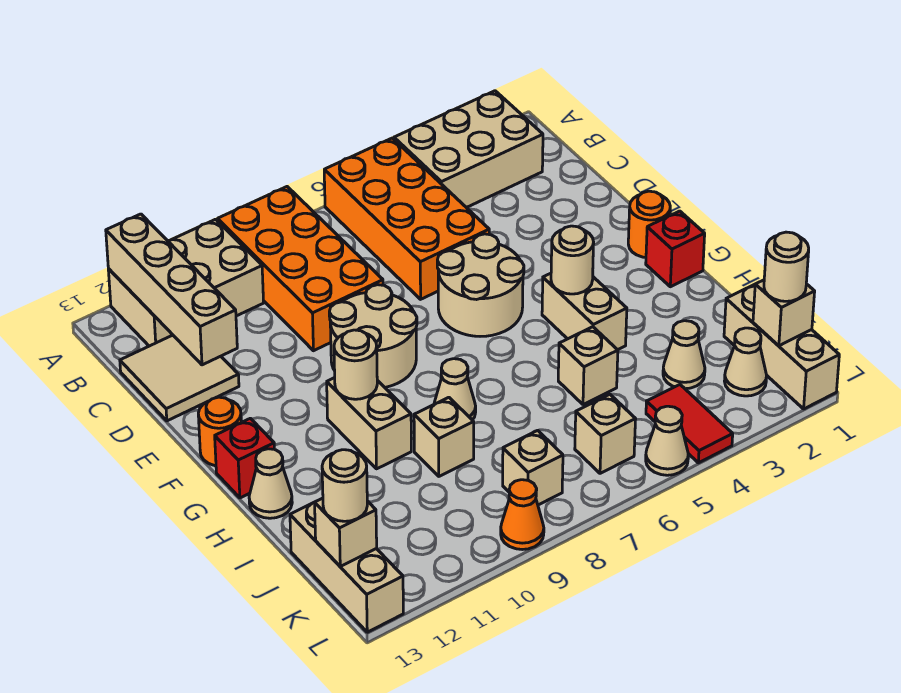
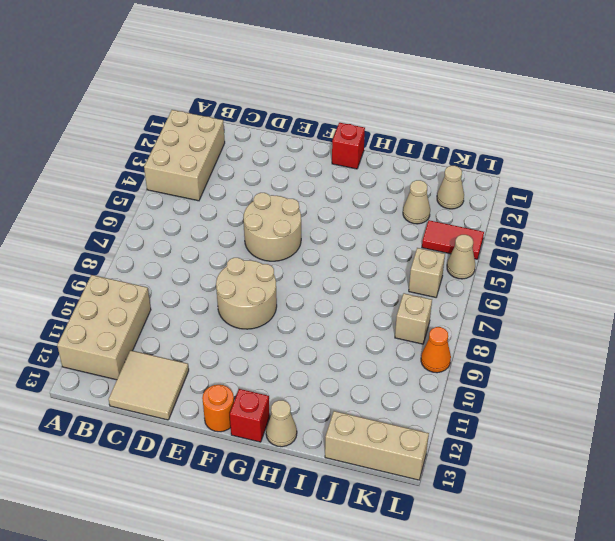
none -> orange brick A5:D6 level 1
none -> orange brick A8:D9 level 1
none -> orange round brick F1 level 1
none -> tan brick G4:H4 level 1

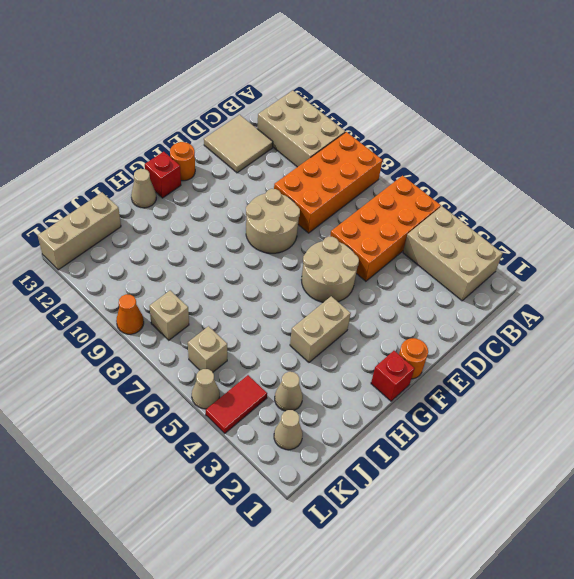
none -> tan brick G10:H10 level 1
none -> tan cone H8 level 1
none -> tan brick I5 level 1
none -> tan brick I9 level 1

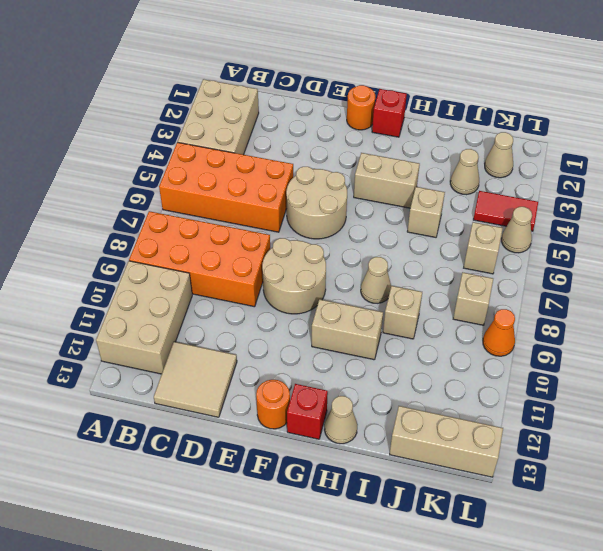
none -> tan brick J1:L1 level 1
none -> tan brick A12:D12 level 2
none -> tan round brick G4 level 2
none -> tan round brick G10 level 2

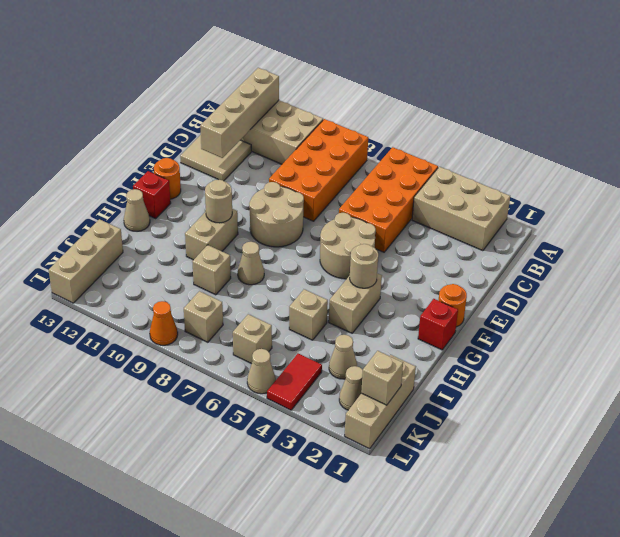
none -> tan brick K13 level 2
none -> tan round brick K1 level 3
none -> tan round brick K13 level 3

